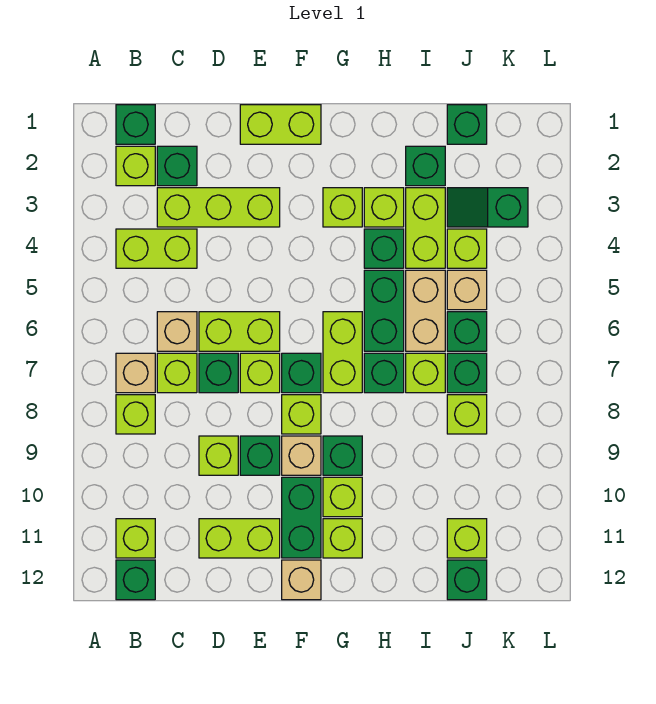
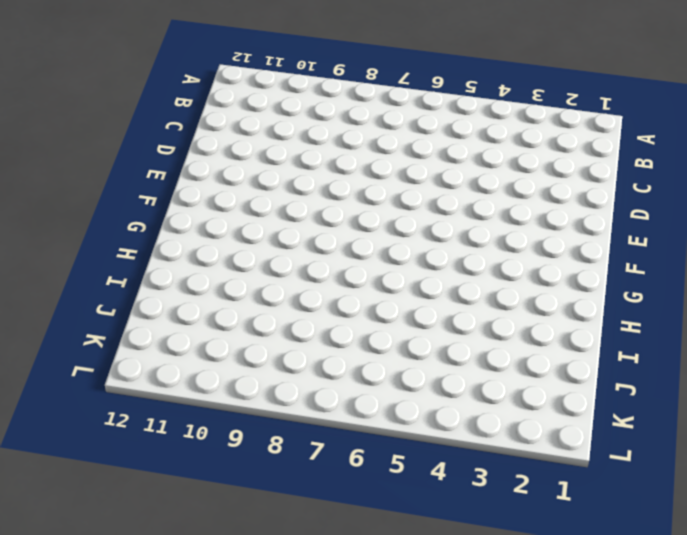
none -> green brick B1 level 1
none -> lime brick B2 level 1
none -> lime brick B4:C4 level 1
none -> tan brick B7 level 1

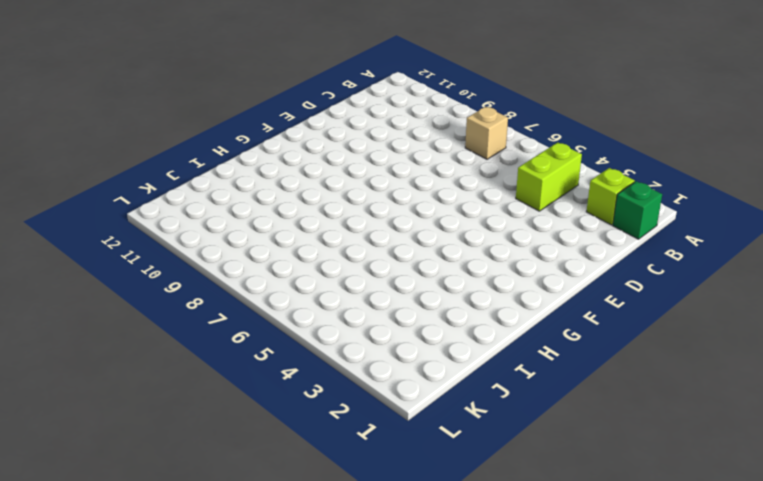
none -> lime brick B8 level 1
none -> lime brick B11 level 1
none -> green brick B12 level 1
none -> green brick C2 level 1

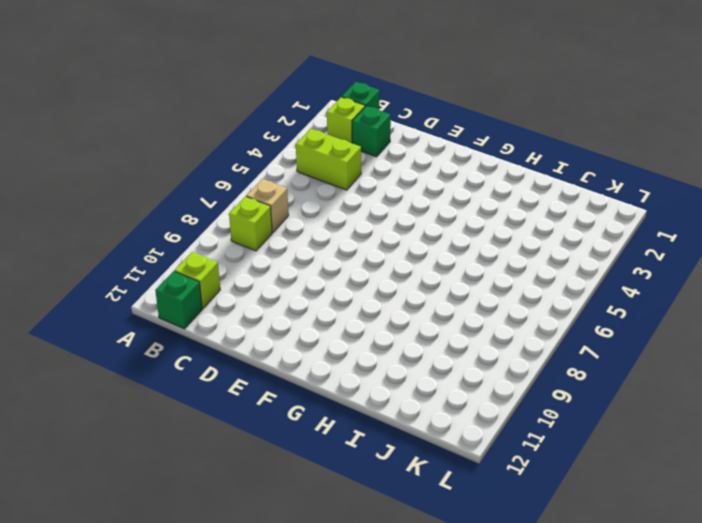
none -> lime brick C3:E3 level 1
none -> tan brick C6 level 1
none -> lime brick C7 level 1
none -> lime brick D6:E6 level 1

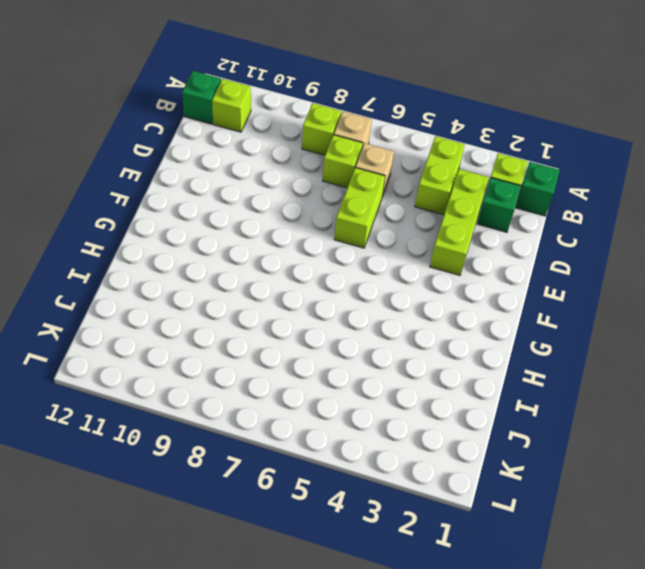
none -> green brick D7 level 1
none -> lime brick D9 level 1
none -> lime brick D11:E11 level 1
none -> lime brick E1:F1 level 1

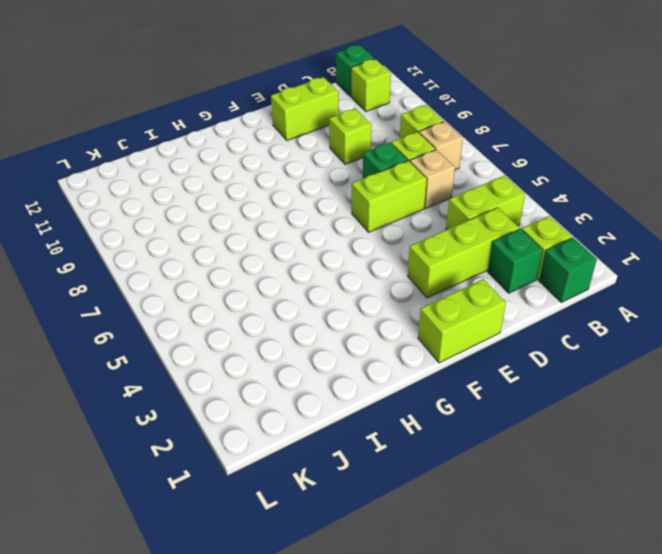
none -> lime brick E7 level 1
none -> green brick E9 level 1
none -> green brick F7 level 1
none -> lime brick F8 level 1

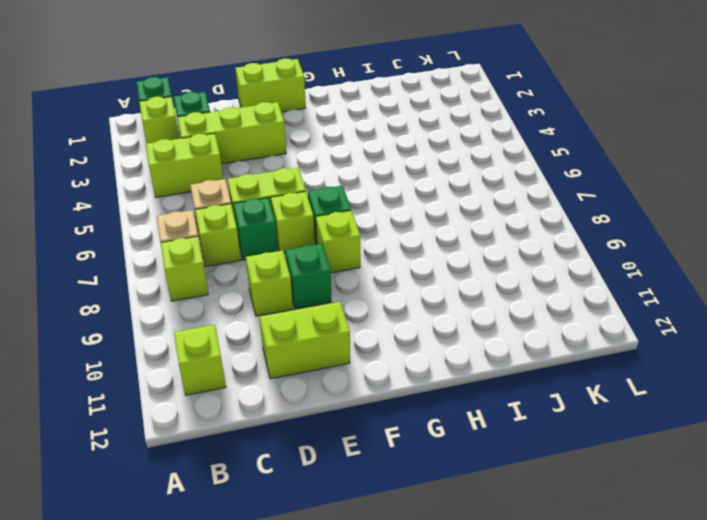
none -> green brick B12 level 1
none -> tan brick F9 level 1
none -> green brick F10:F11 level 1
none -> tan brick F12 level 1

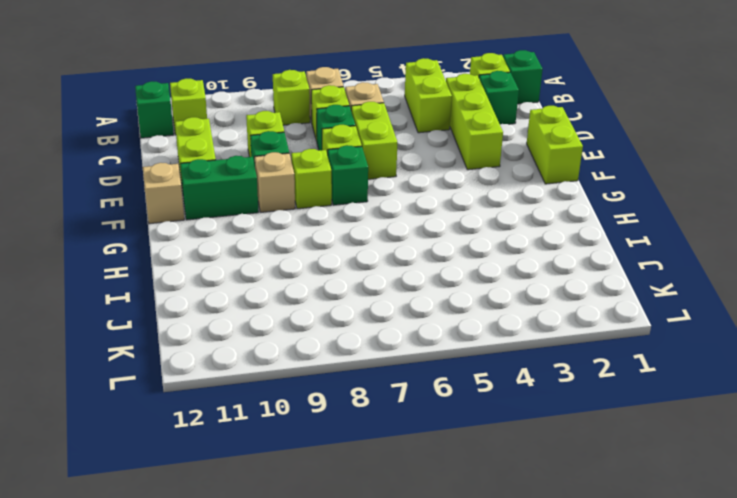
none -> lime brick G3 level 1
none -> lime brick G6:G7 level 1
none -> green brick G9 level 1
none -> lime brick G10 level 1

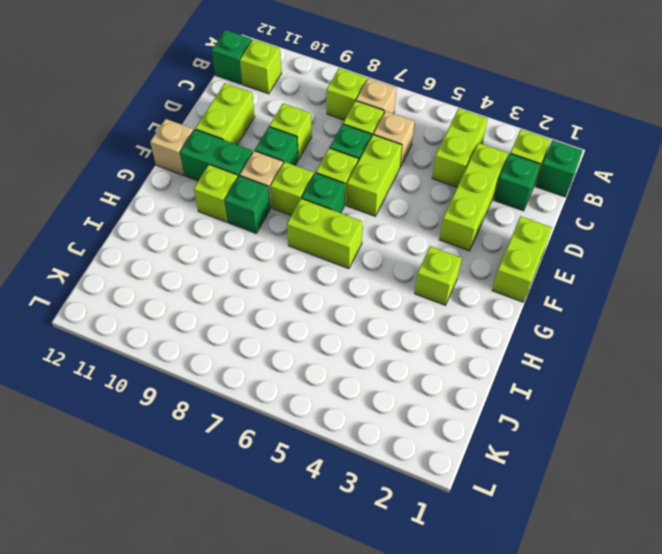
none -> lime brick G11 level 1
none -> lime brick H3 level 1
none -> green brick H4 level 1
none -> green brick H5:H6 level 1

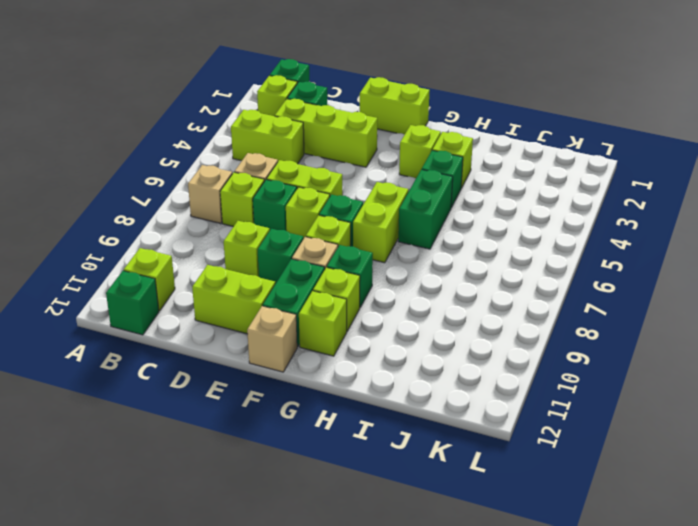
none -> lime brick B8 level 1
none -> green brick H7 level 1
none -> green brick I2 level 1
none -> lime brick I3:I4 level 1

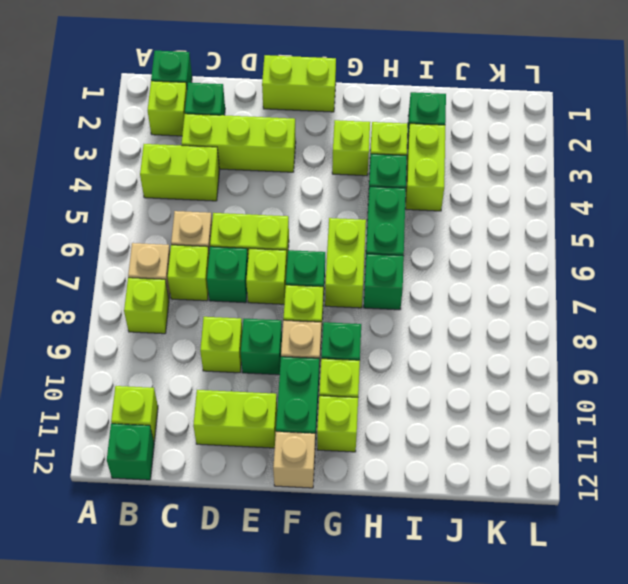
none -> tan brick I5:I6 level 1
none -> lime brick I7 level 1
none -> green brick J1 level 1
none -> green slope J3:K3 level 1 top K

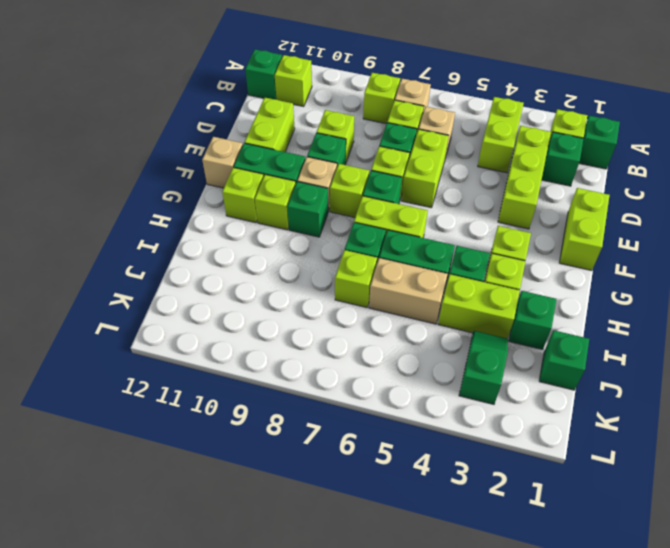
none -> lime brick J4 level 1
none -> tan brick J5 level 1
none -> green brick J6 level 1
none -> green brick J7 level 1

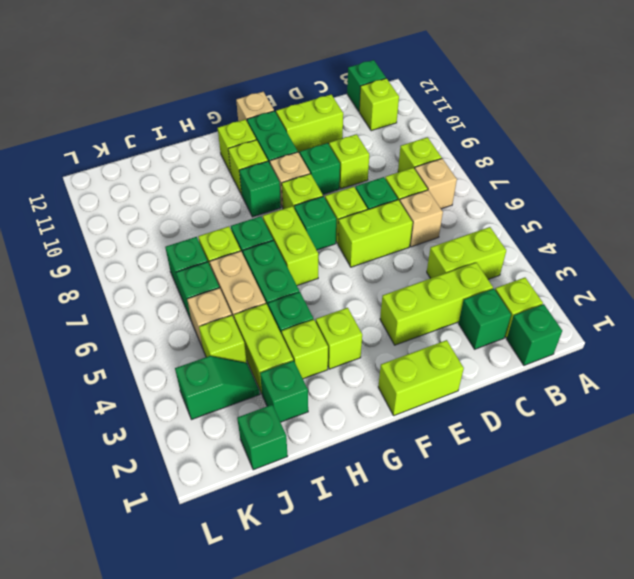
none -> lime brick J8 level 1
none -> lime brick J11 level 1
none -> green brick J12 level 1

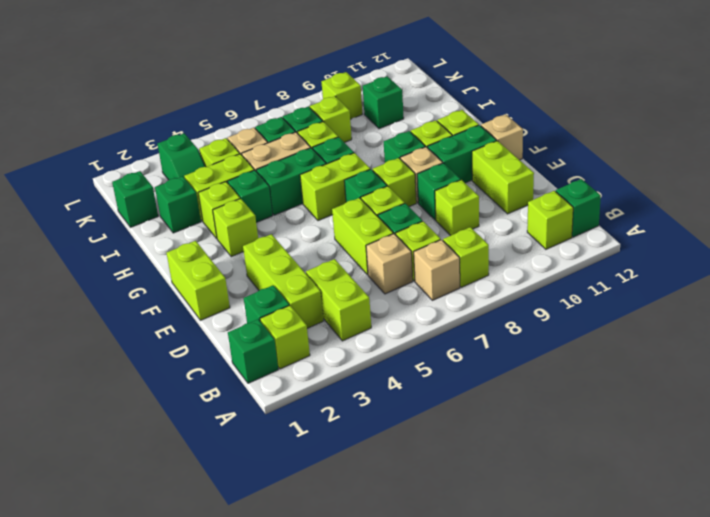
green brick J10 level 1 -> green brick J12 level 1
lime brick K9 level 1 -> lime brick J11 level 1

